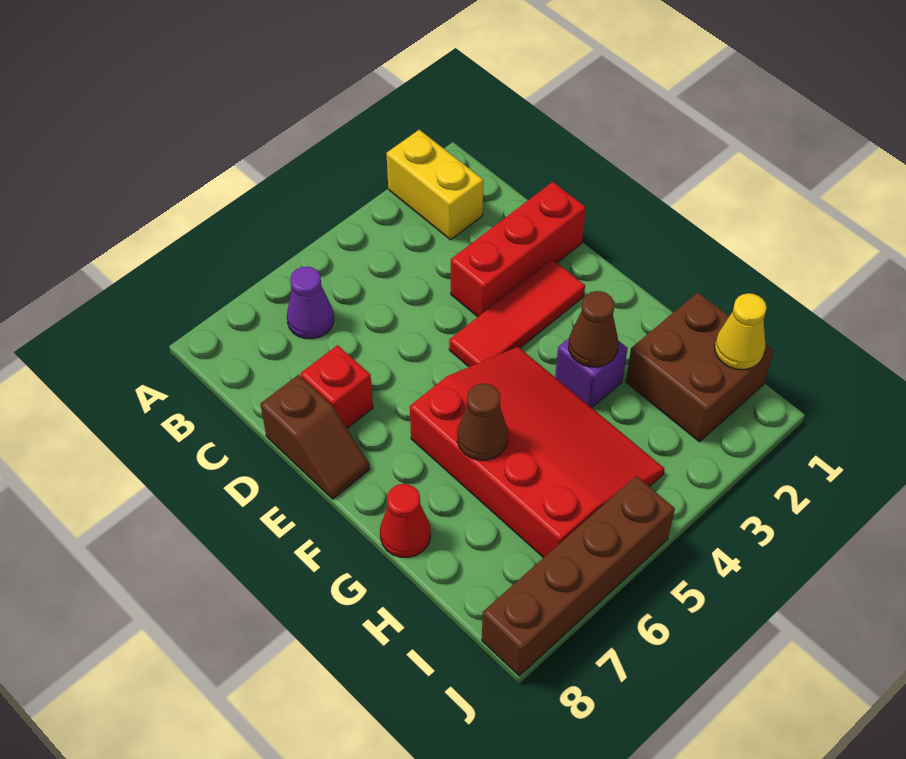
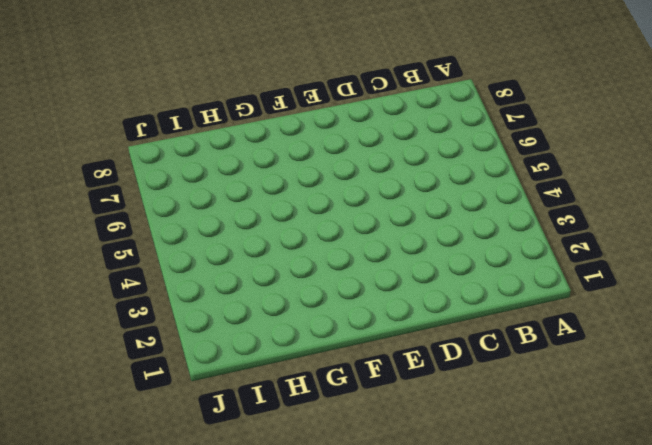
none -> yellow brick A2:B2 level 1
none -> purple cone B6 level 1
none -> red brick D1:D3 level 1

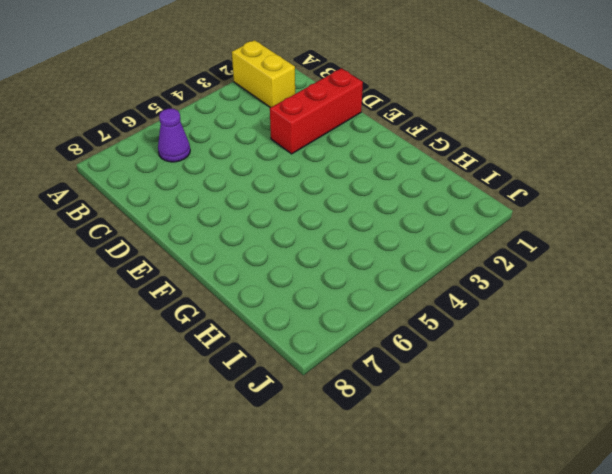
none -> red brick D7 level 1
none -> brown slope D8:E8 level 1 top D
none -> red tile E2:E4 level 1

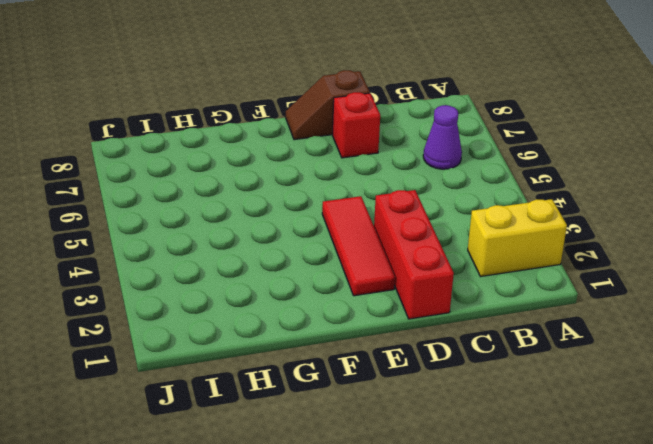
none -> red slope F4:I6 level 1 top 6
none -> purple brick G3 level 1
none -> red cone G8 level 1

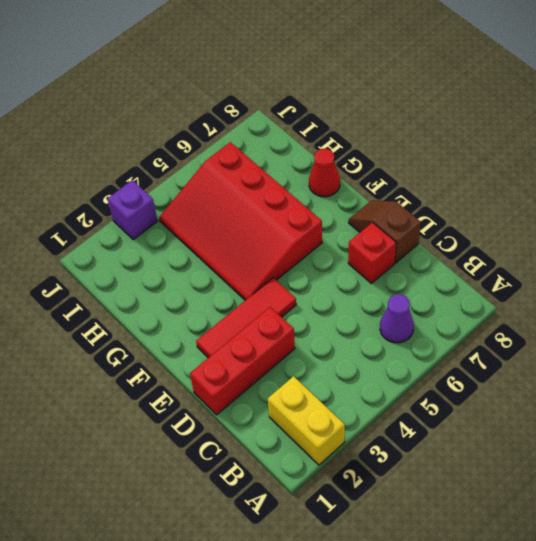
purple brick J3 level 1 -> purple brick G3 level 1
none -> brown brick H1:I2 level 1
none -> brown brick J5:J8 level 1
none -> brown cone G3 level 2

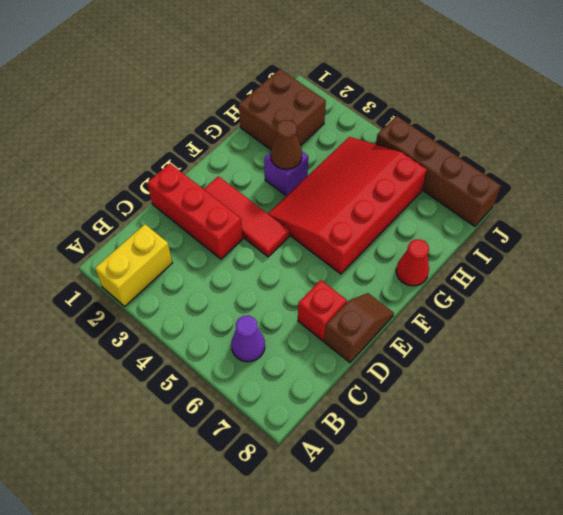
none -> brown cone G6 level 2
none -> yellow cone I1 level 2

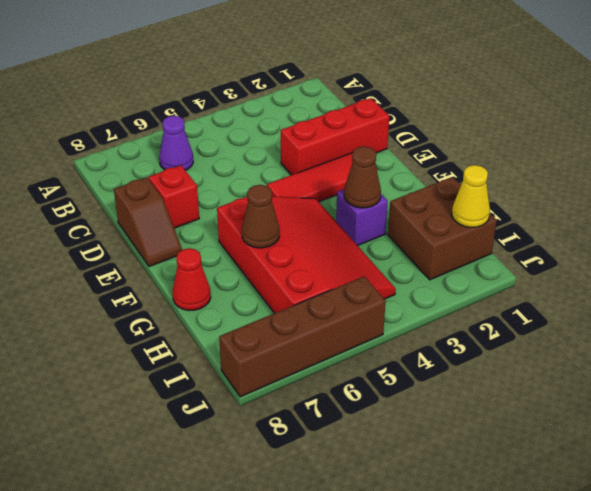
none -> yellow brick A2:B2 level 1

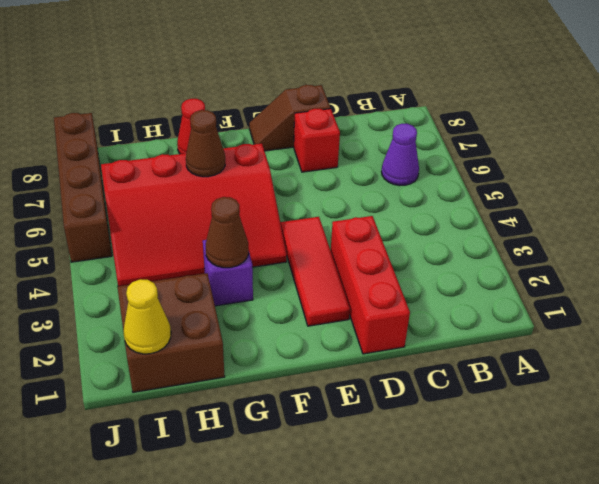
none -> yellow brick A2:B2 level 1

